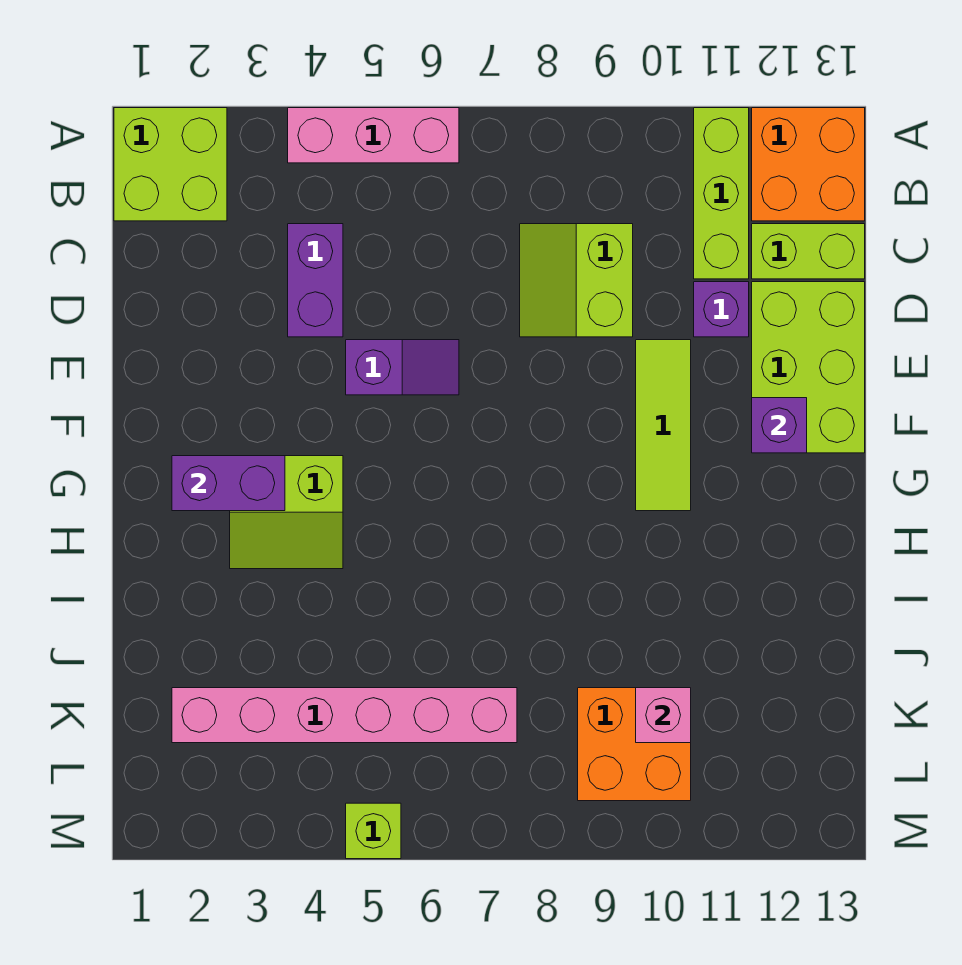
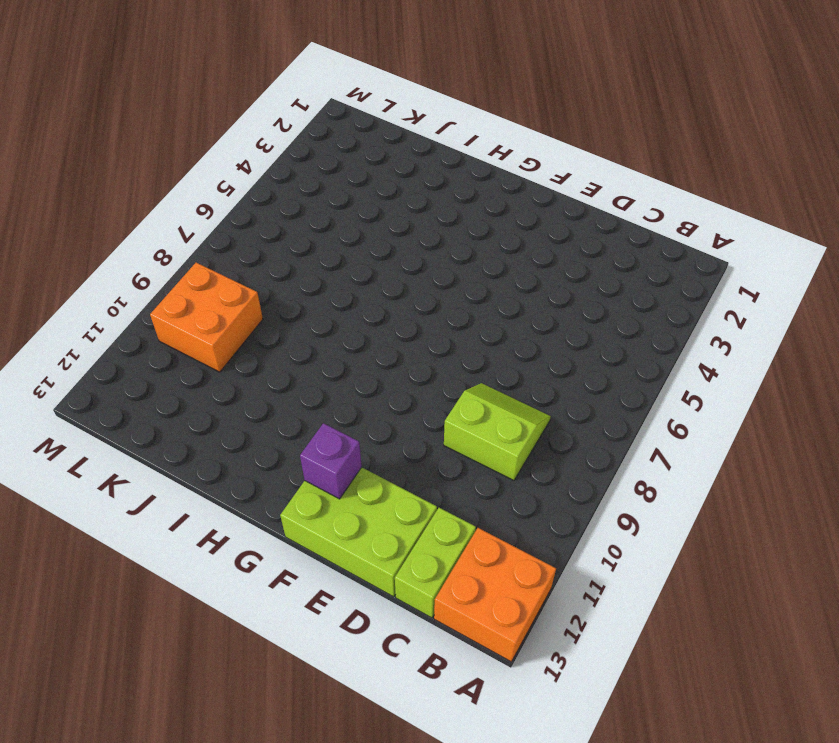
none -> lime brick A1:B2 level 1
none -> pink brick A4:A6 level 1
none -> lime brick A11:C11 level 1

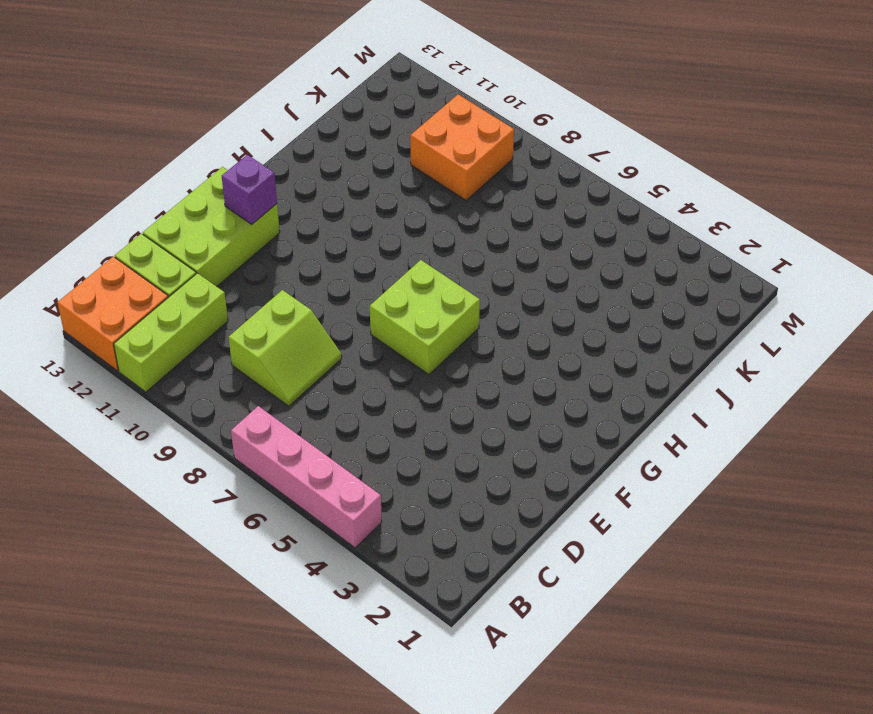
pink brick A4:A7 level 1 -> pink brick A4:A6 level 1
lime brick F6:G7 level 1 -> lime brick A1:B2 level 1
none -> purple brick C4:D4 level 1
none -> purple brick D11 level 1
none -> purple slope E5:E6 level 1 top 5

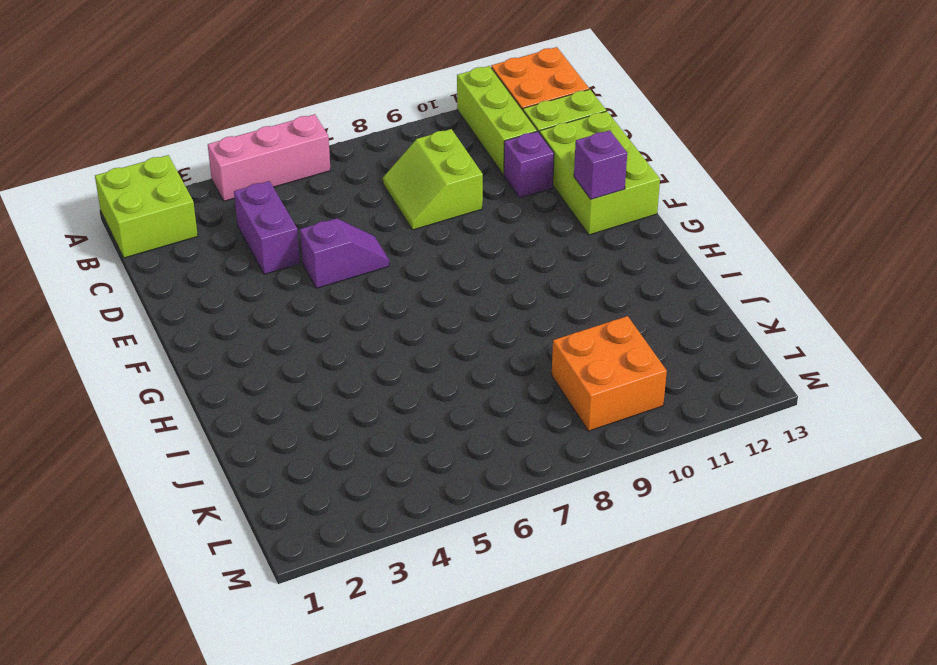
none -> lime tile E10:G10 level 1
none -> lime slope G3:H4 level 1 top G
none -> pink brick K2:K7 level 1

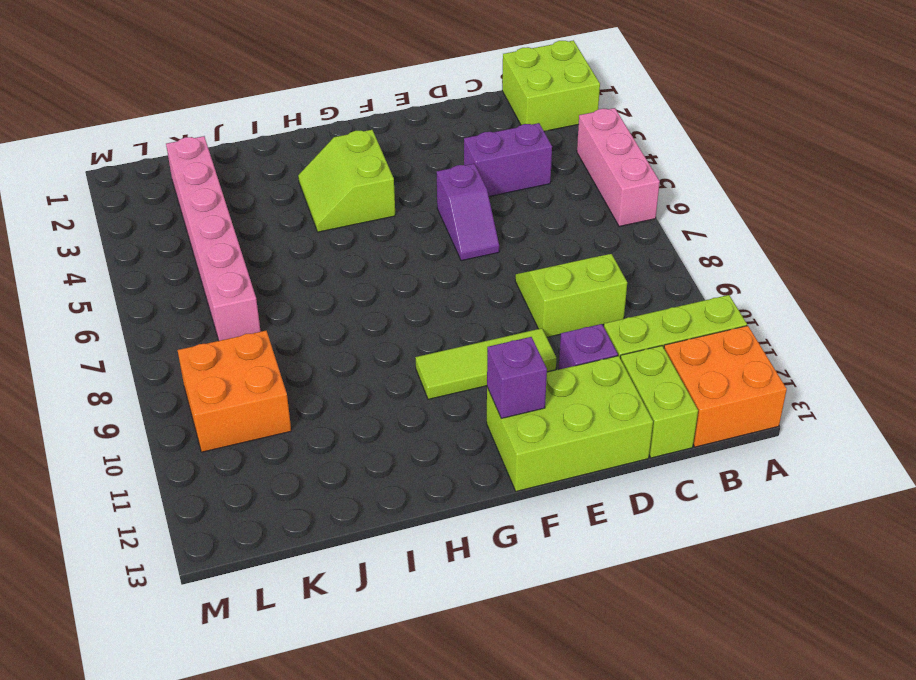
none -> lime brick M5 level 1
none -> purple brick G2:G3 level 2
none -> pink brick K10 level 2

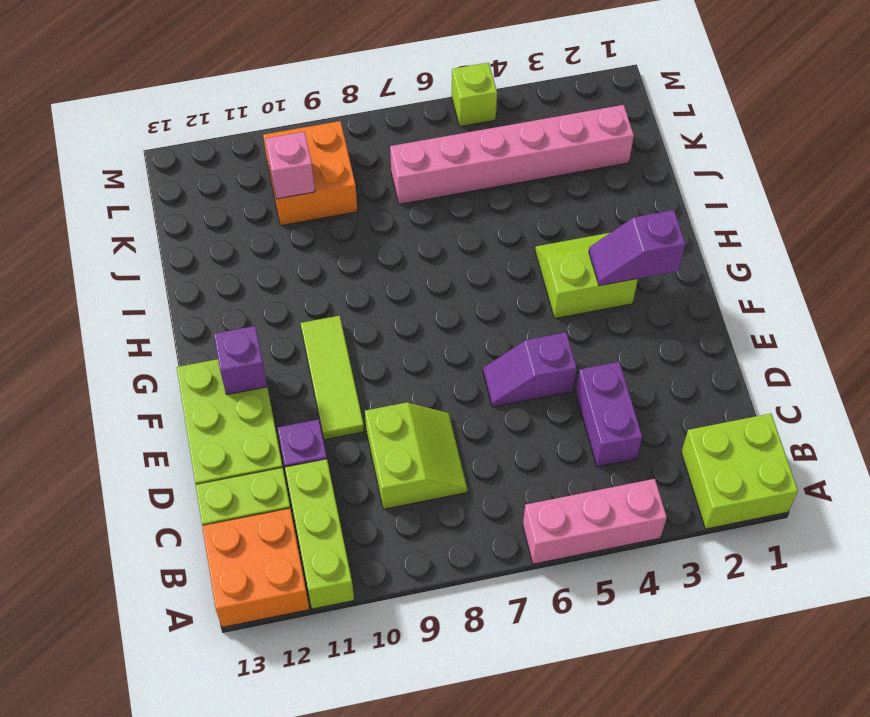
purple slope G2:G3 level 2 top 2 -> purple brick G2:G3 level 2

